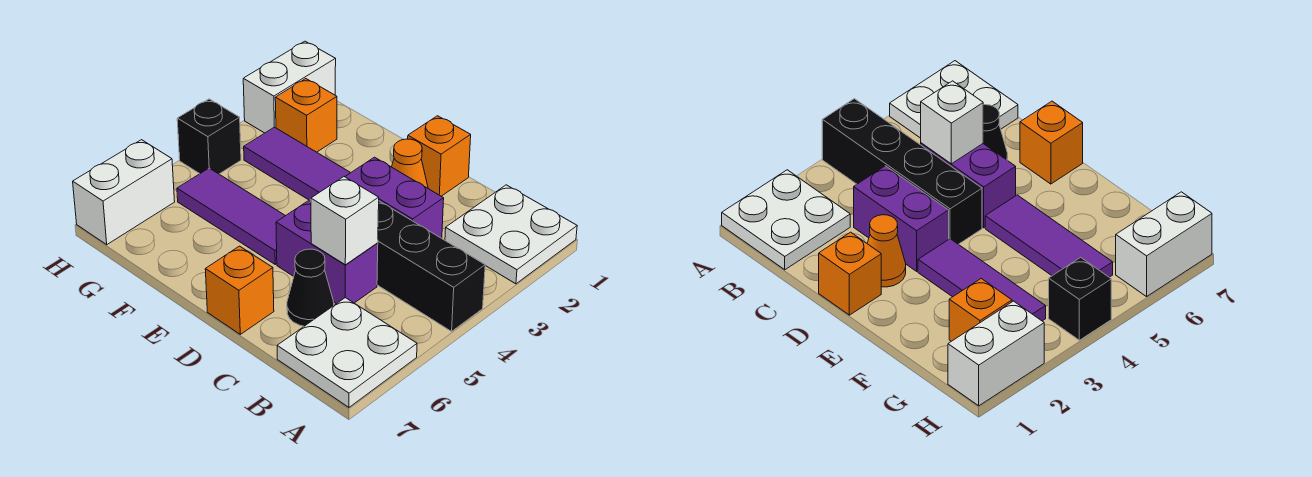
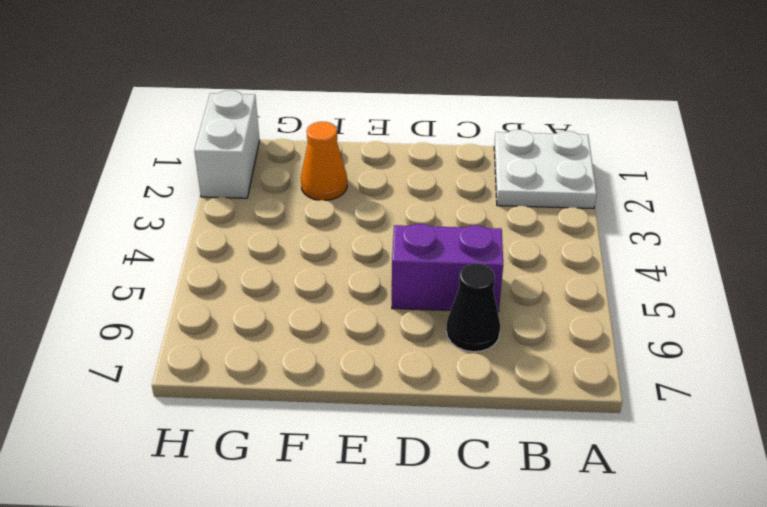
orange cone F2 level 1 -> orange cone D2 level 1
none -> black brick A4:D4 level 1
none -> white plate A6:B7 level 1
none -> purple brick C3:D3 level 1

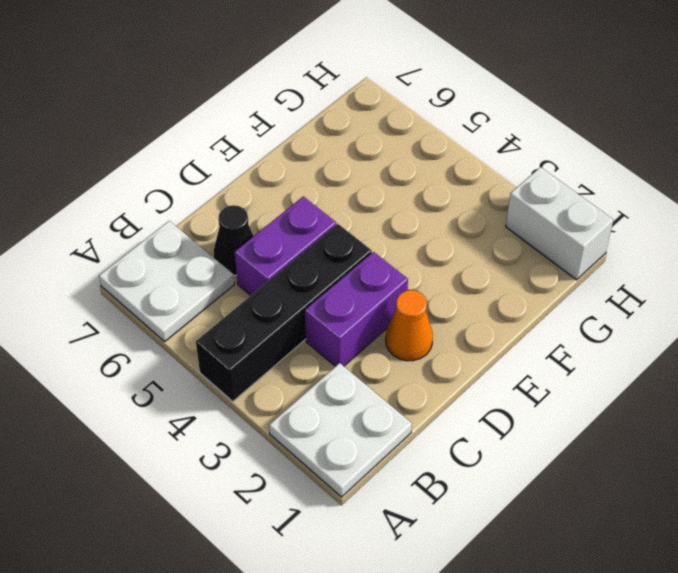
none -> orange brick D1 level 1
none -> orange brick D7 level 1
none -> purple tile E3:G3 level 1

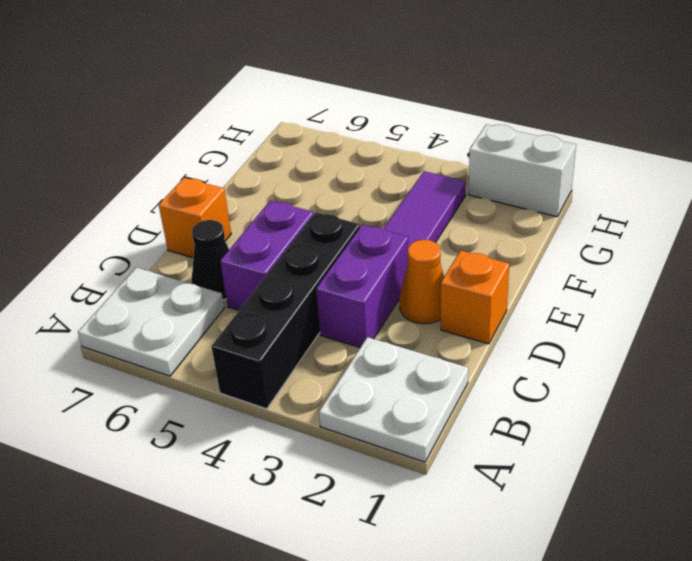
none -> purple tile E5:G5 level 1
none -> orange brick G2 level 1
none -> black brick H4 level 1

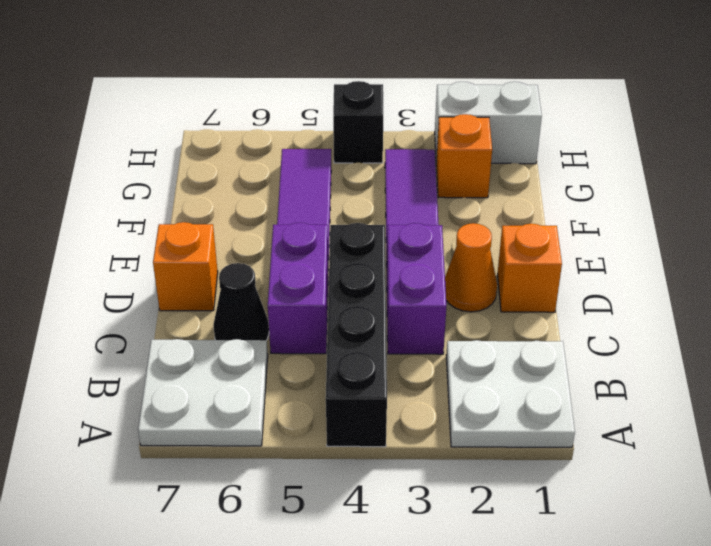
none -> white brick H6:H7 level 1
none -> white brick C5 level 2

